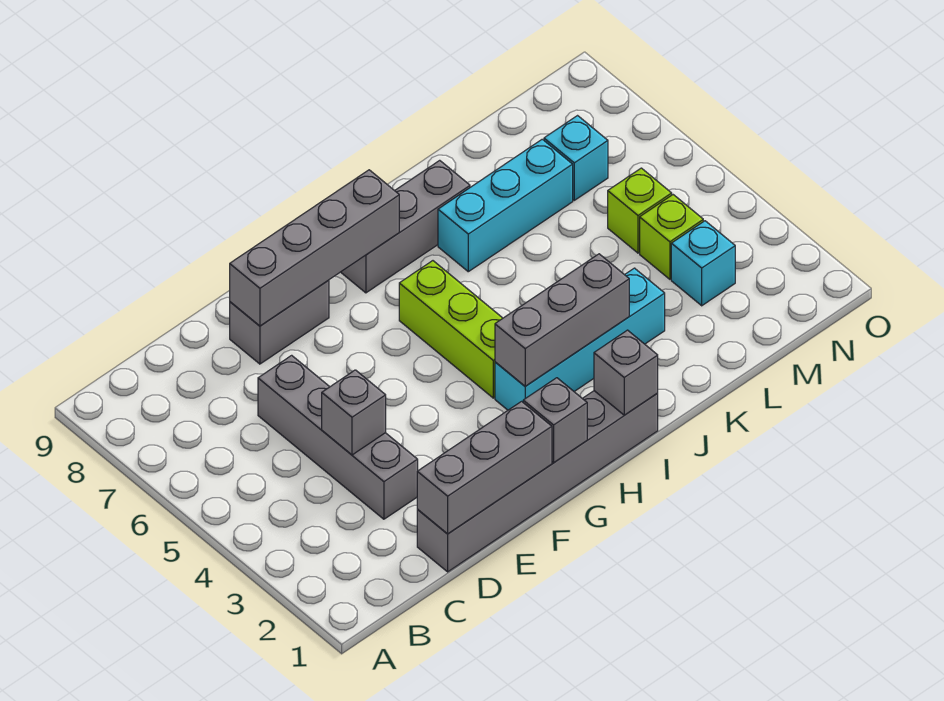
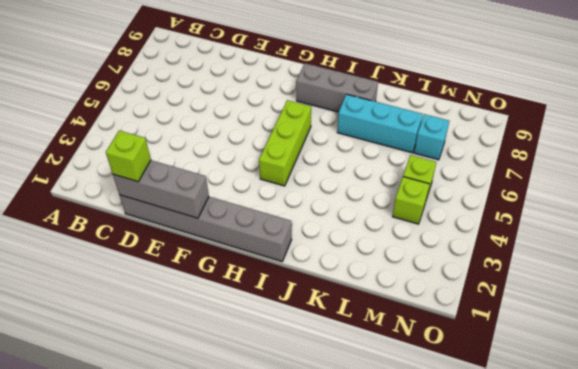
lime brick D1 level 3 -> none
none -> grey brick D3:D6 level 1
none -> grey brick E8:F8 level 1
none -> cyan brick H3:K3 level 1

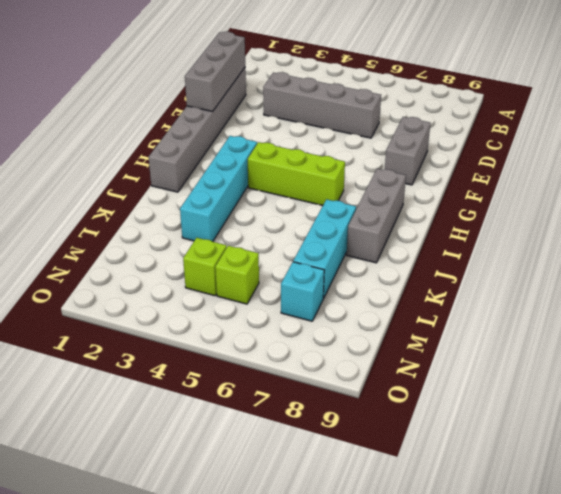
none -> cyan brick M3 level 1
none -> grey brick D4 level 2
none -> grey brick E8:H8 level 2

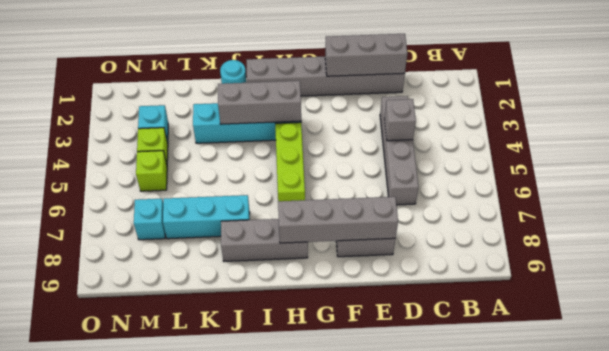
cyan round brick J1 level 1 -> none
none -> grey brick G1 level 2
none -> grey brick I1 level 2

